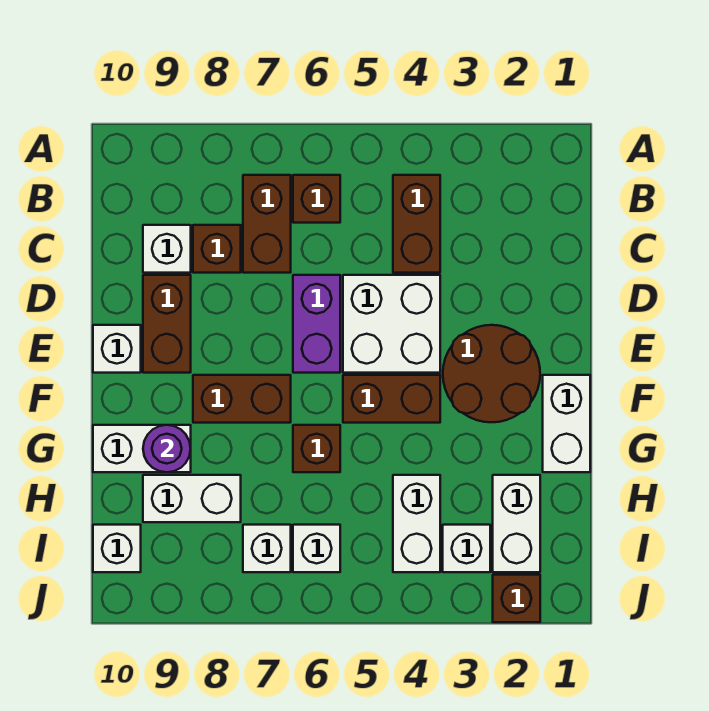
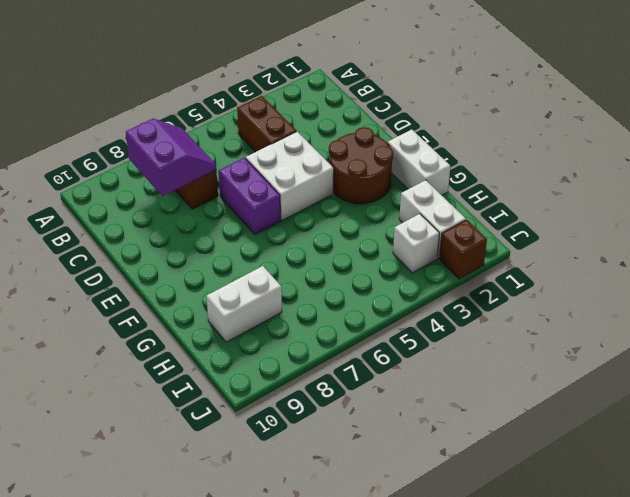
purple slope B7:C8 level 2 top 8 -> none
none -> brown brick B6 level 1
none -> brown brick C8 level 1
none -> white brick C9 level 1

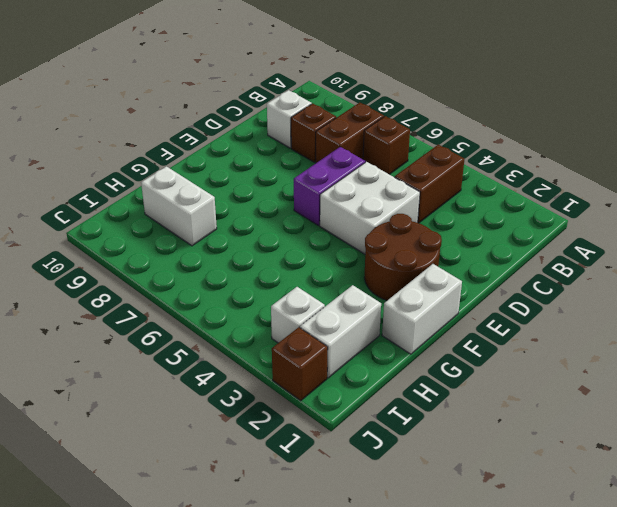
none -> brown brick D9:E9 level 1
none -> white brick E10 level 1
none -> brown brick F4:F5 level 1

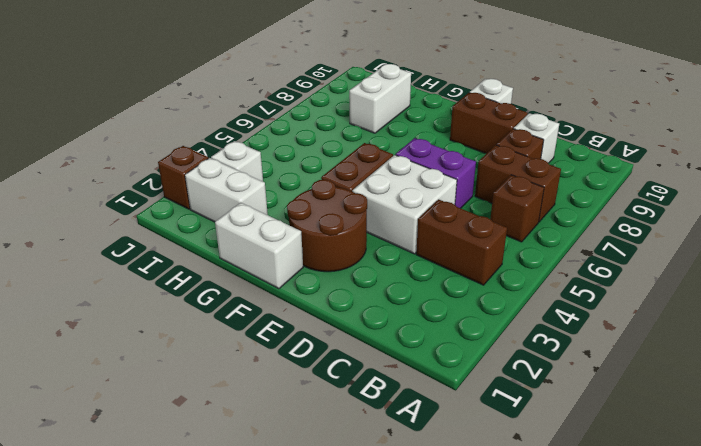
none -> brown brick F7:F8 level 1
none -> brown brick G6 level 1
none -> white brick G9:G10 level 1

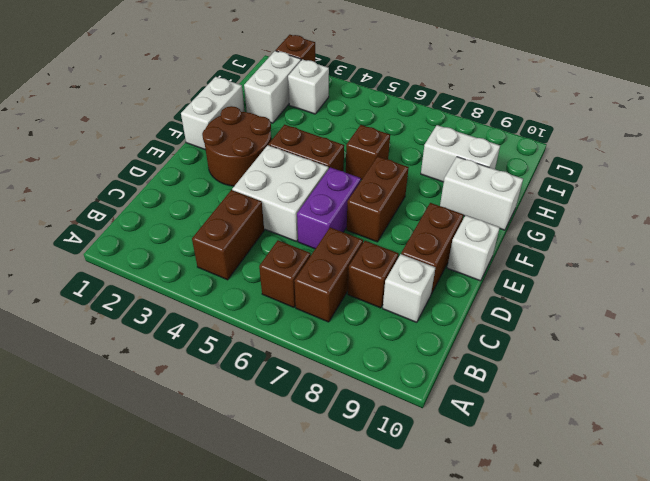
brown brick E7:F7 level 1 -> brown brick F7:F8 level 1
none -> white brick H4:I4 level 1
none -> white brick I6 level 1
none -> white brick I7 level 1

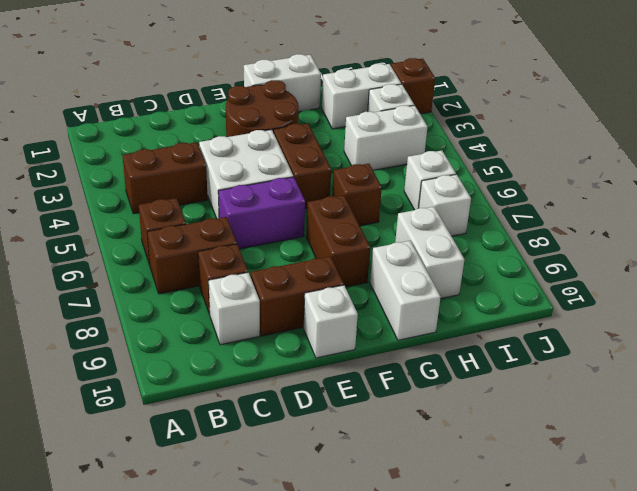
none -> white brick I10 level 1
none -> purple round brick G9 level 2

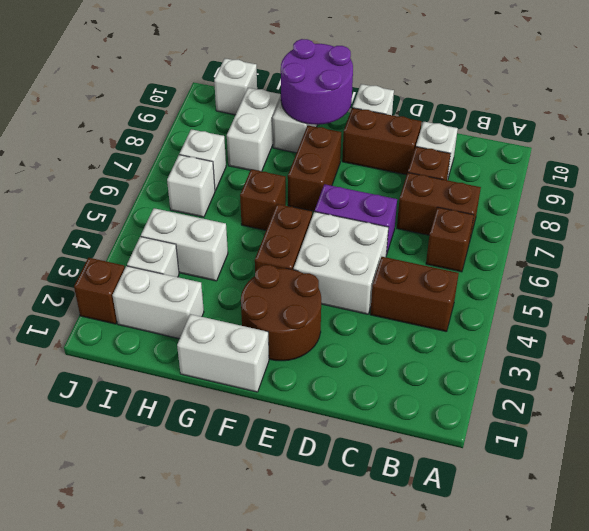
purple round brick F9:G10 level 2 -> purple round brick G9 level 2

